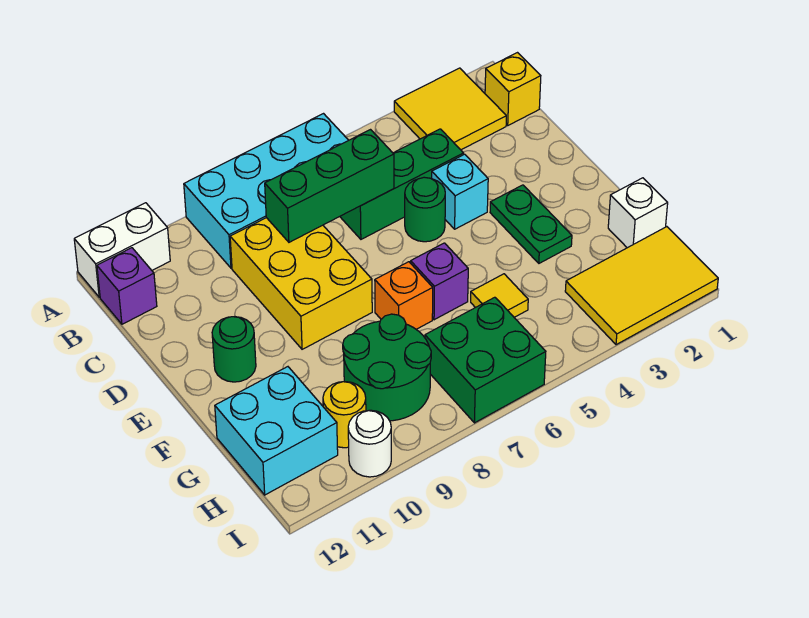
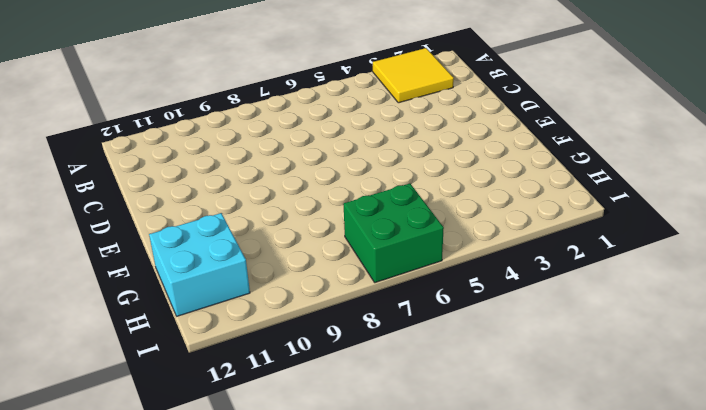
none -> cyan brick A6:B9 level 1
none -> white brick A11:A12 level 1
none -> yellow brick B1 level 1

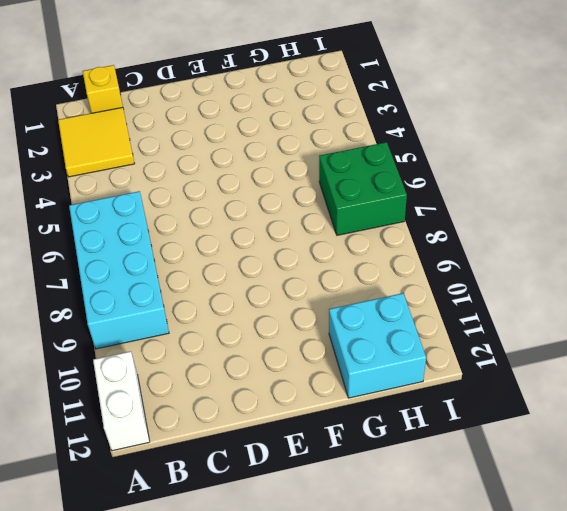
none -> purple brick B12 level 1
none -> green brick C4:C6 level 1
none -> yellow brick C8:E9 level 1

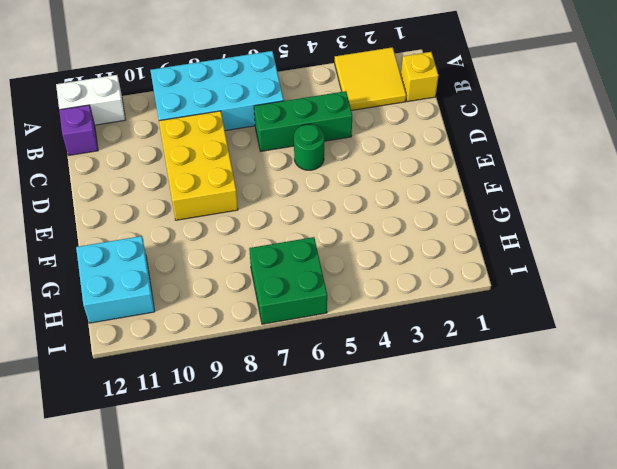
none -> cyan brick D4 level 1
none -> green plate E3:F3 level 1
none -> green round brick E11 level 1

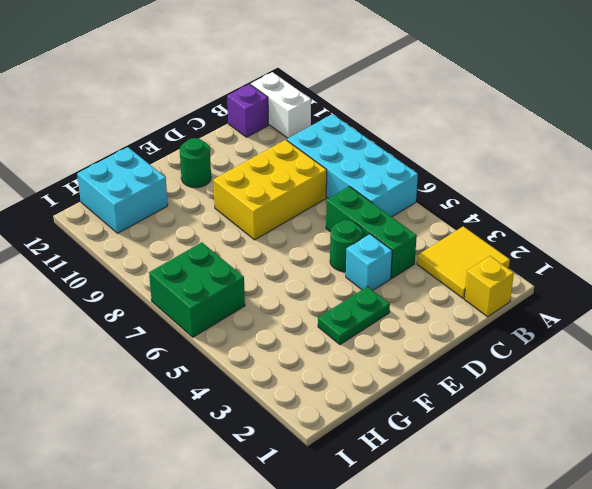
none -> purple brick F6 level 1
none -> orange brick F7 level 1
none -> white brick G1 level 1

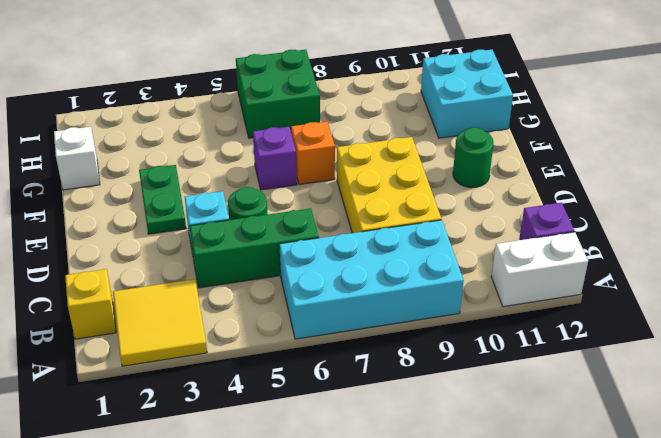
none -> yellow tile G5 level 1
none -> green round brick G8:H9 level 1
none -> yellow tile H1:I3 level 1

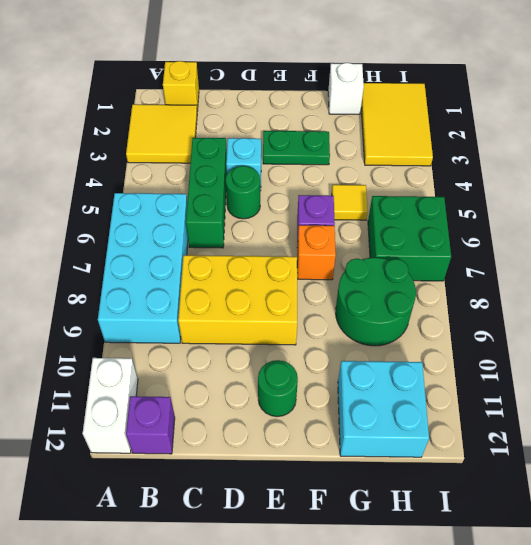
none -> yellow round brick H10 level 1
none -> white round brick I10 level 1
none -> green brick C6:C8 level 2

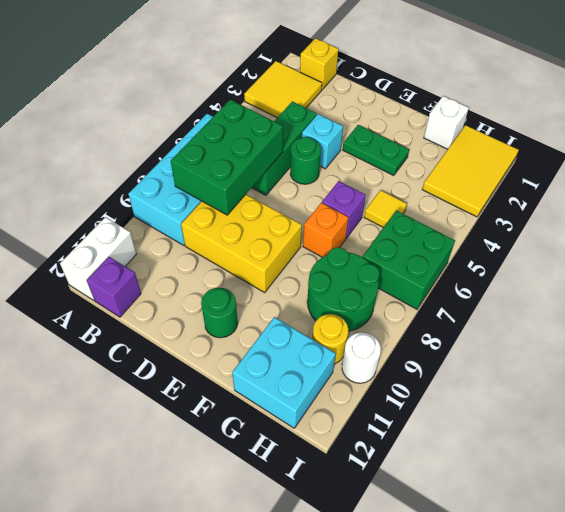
green brick B6:C8 level 2 -> green brick C6:C8 level 2

